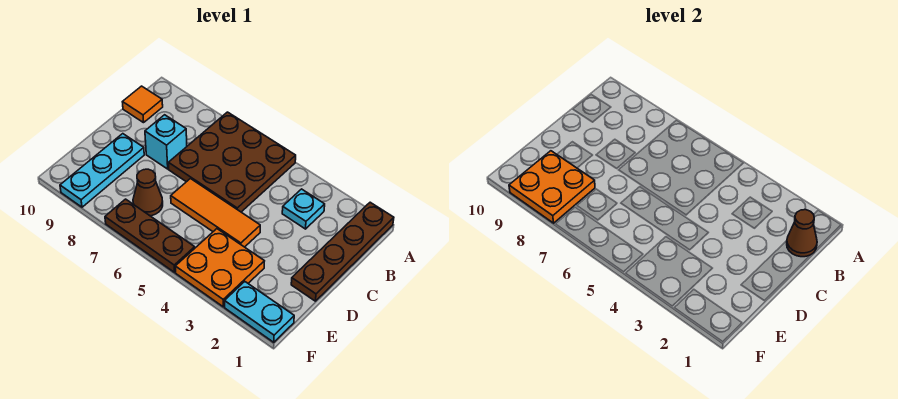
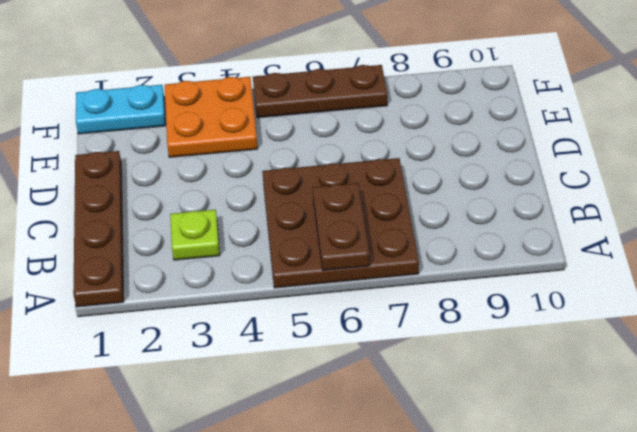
brown plate A6:B6 level 2 -> none
lime plate B3 level 1 -> cyan plate B3 level 1
none -> orange tile B10 level 1
none -> cyan brick C8 level 1
none -> orange tile D4:D6 level 1

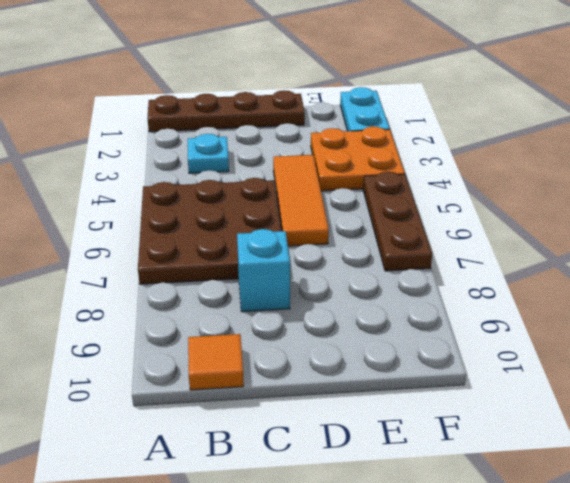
none -> cyan plate D9:F9 level 1
none -> brown cone E7 level 1
none -> brown cone B1 level 2

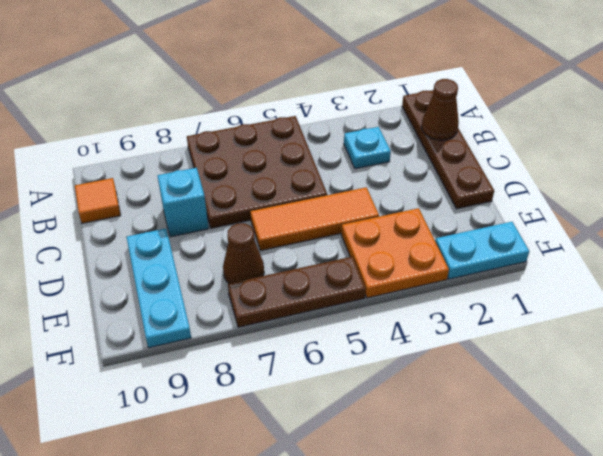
none -> orange plate E8:F9 level 2

